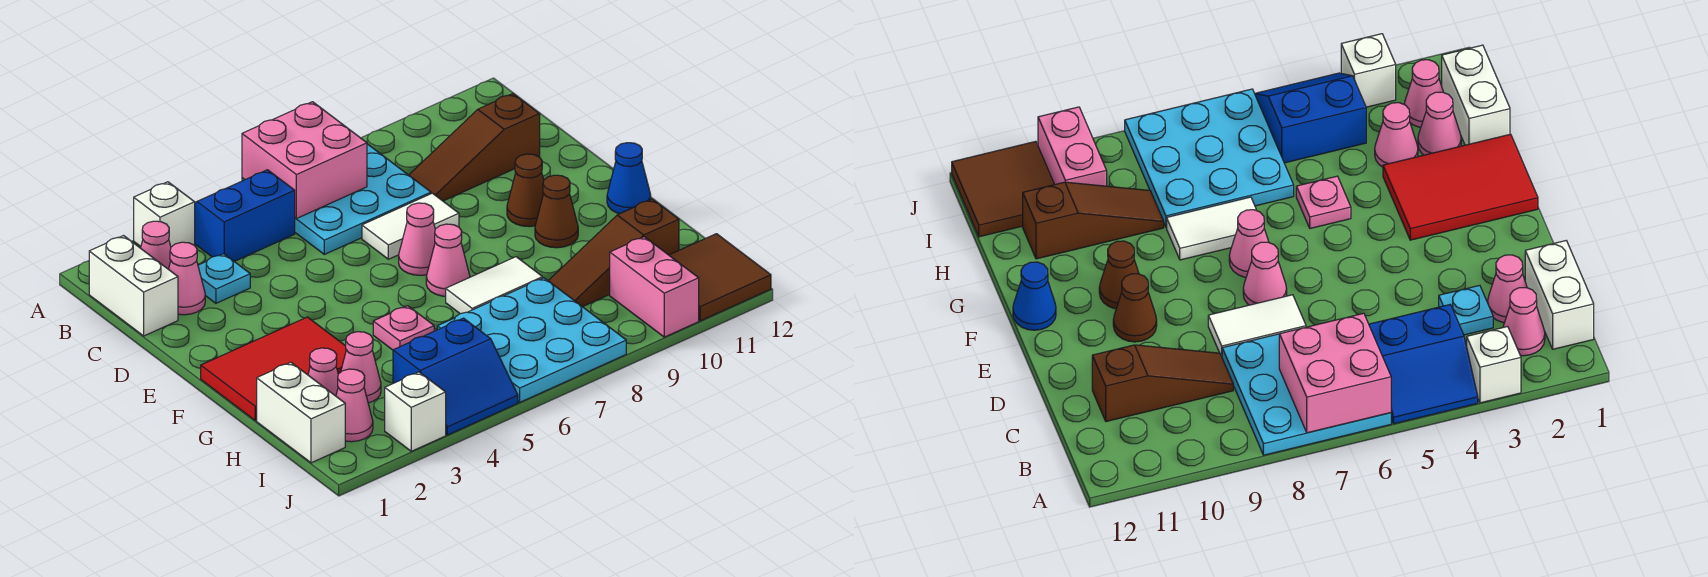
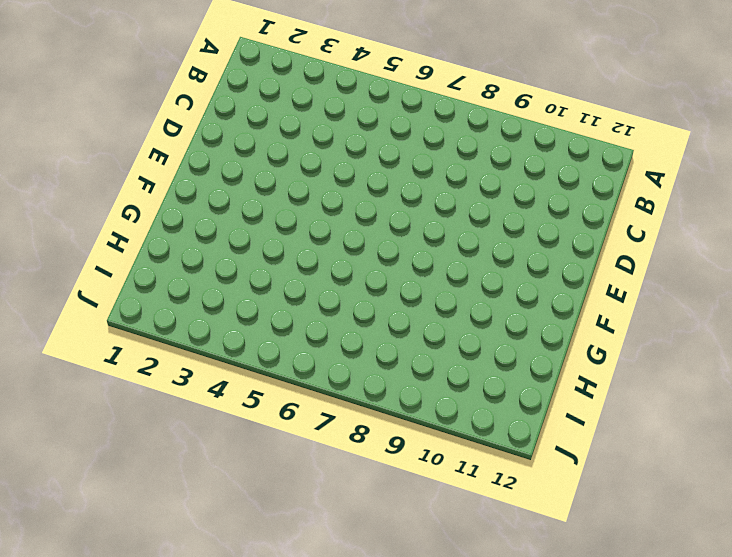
none -> white brick A3 level 1
none -> blue slope A4:B5 level 1 top B
none -> cyan plate A6:C8 level 1

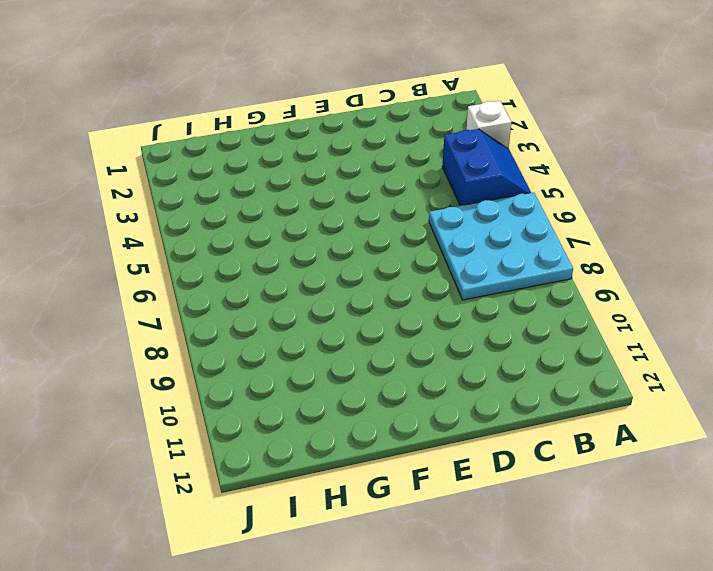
none -> white brick B1:C1 level 1
none -> pink cone B2 level 1
none -> pink cone C2 level 1

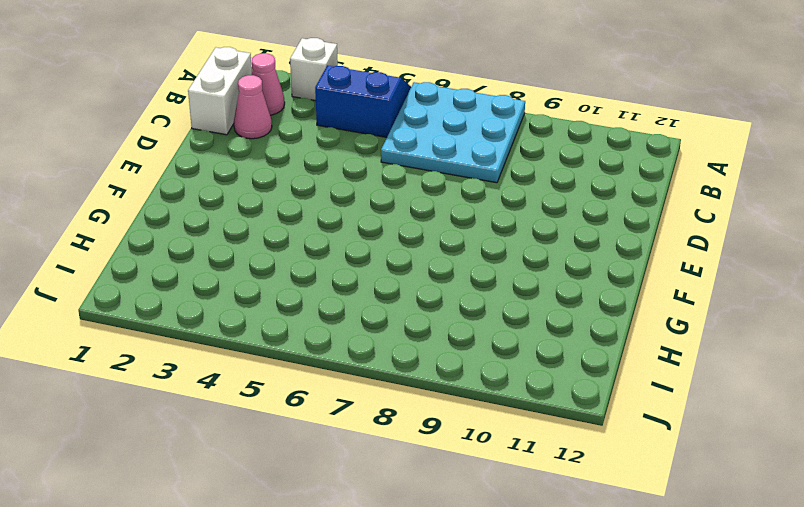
none -> cyan plate C3 level 1
none -> brown slope C9:C11 level 1 top 11
none -> white tile D7:D8 level 1

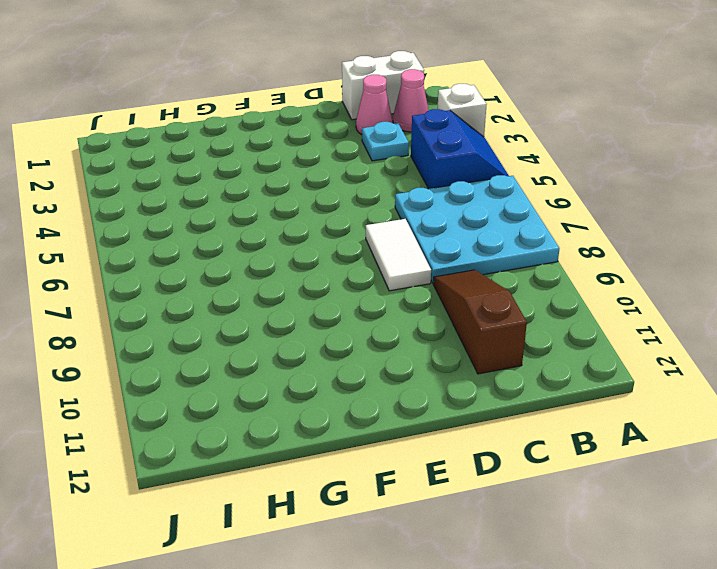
none -> pink cone E7 level 1
none -> brown cone E10 level 1
none -> red tile F1:G3 level 1

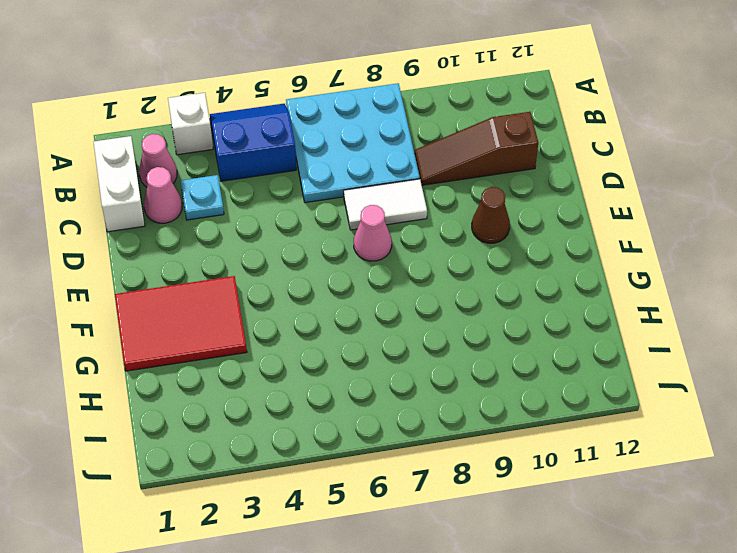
none -> pink cone F7 level 1
none -> brown cone F10 level 1
none -> blue cone F12 level 1

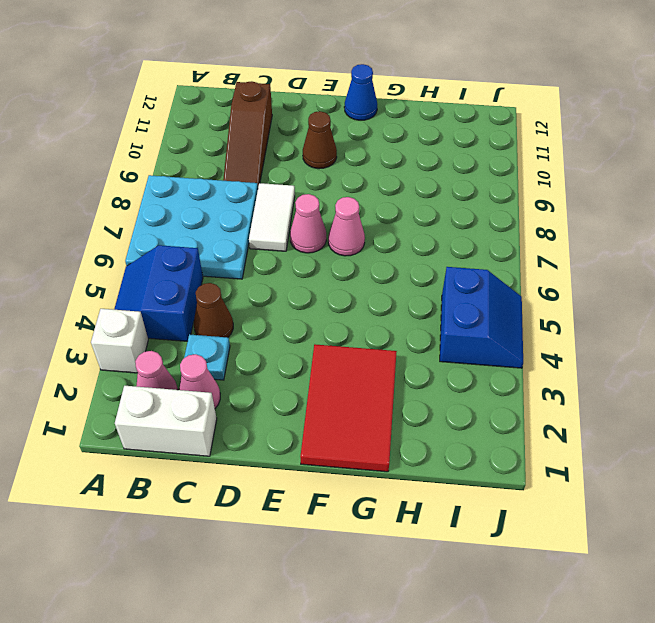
brown cone C4 level 1 -> brown cone F10 level 1
none -> pink plate G5 level 1
none -> white tile G7:G8 level 1
none -> white brick H1:I1 level 1

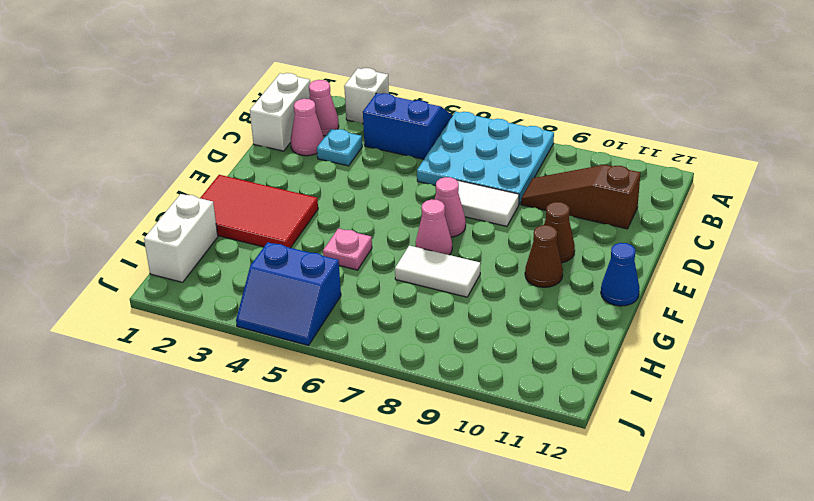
none -> pink cone H2 level 1
none -> pink cone H3 level 1
none -> cyan plate H6:J8 level 1

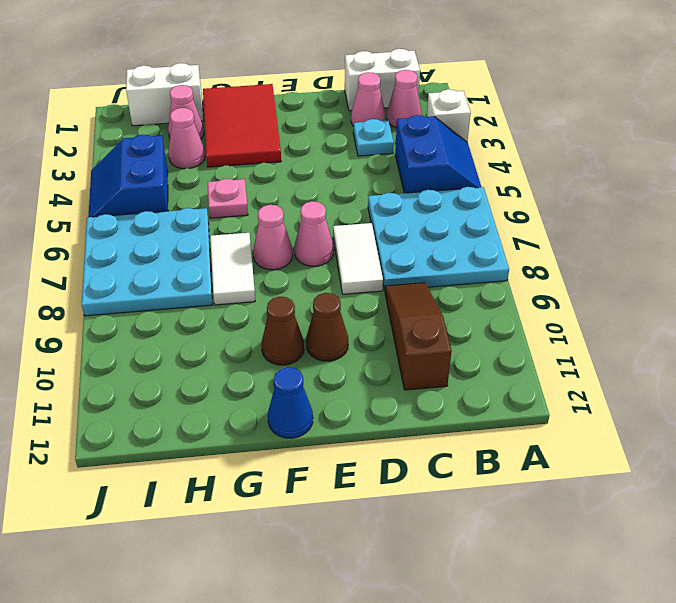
none -> brown slope H9:H11 level 1 top 11
none -> pink cone I2 level 1
none -> pink brick I10:J10 level 1

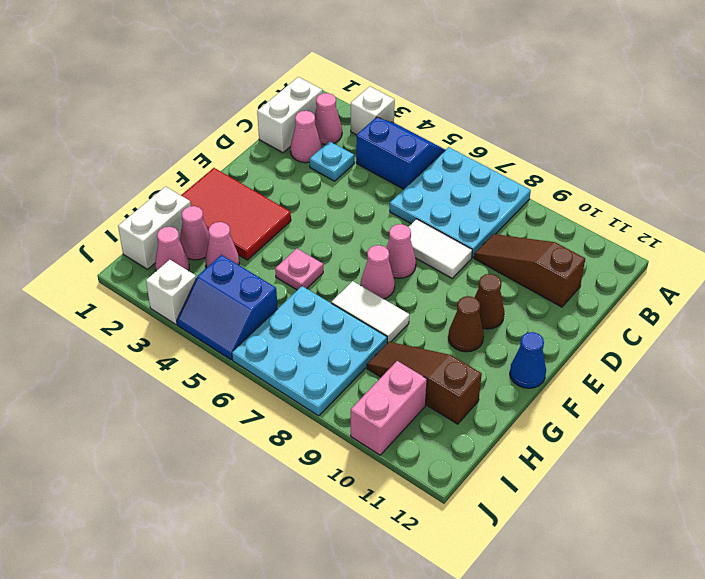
none -> brown tile I11:J12 level 1
none -> pink brick A6:B7 level 2

